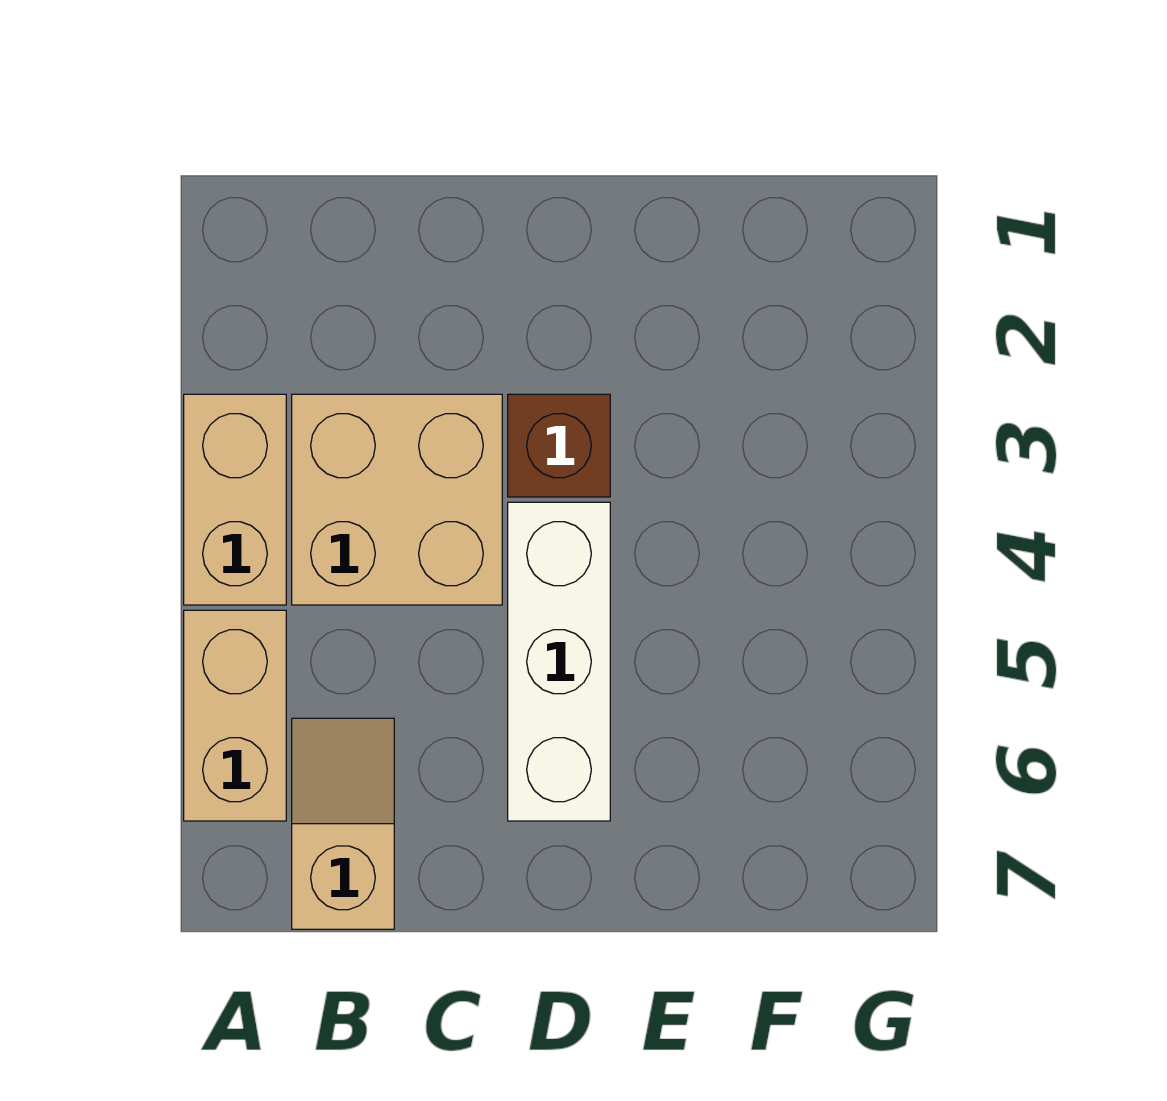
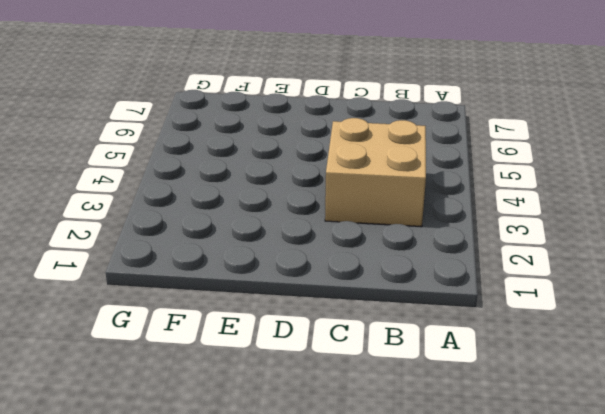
none -> tan brick A3:A4 level 1
none -> tan brick A5:A6 level 1

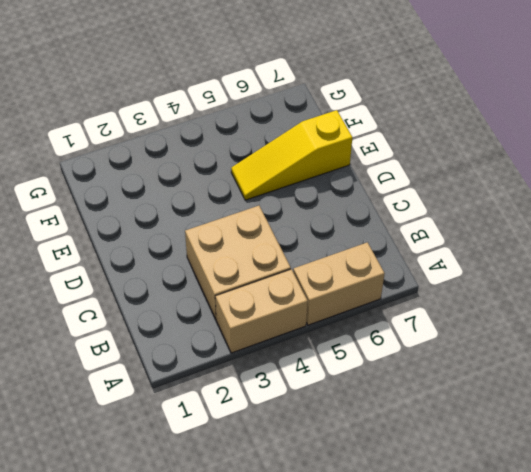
yellow slope E5:E7 level 1 top 7 -> none
none -> tan slope B6:B7 level 1 top 7
none -> brown brick D3 level 1

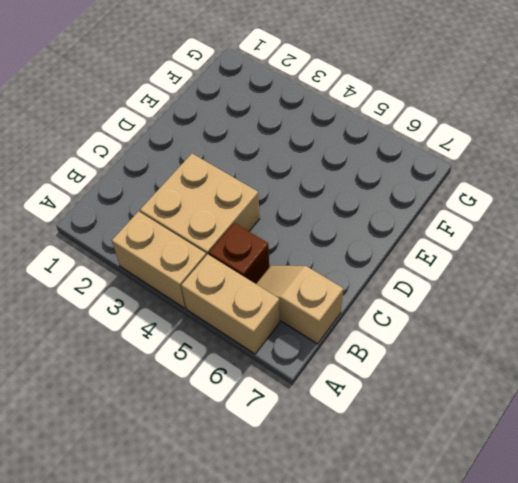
brown brick B5 level 1 -> brown brick D3 level 1
none -> white brick D4:D6 level 1

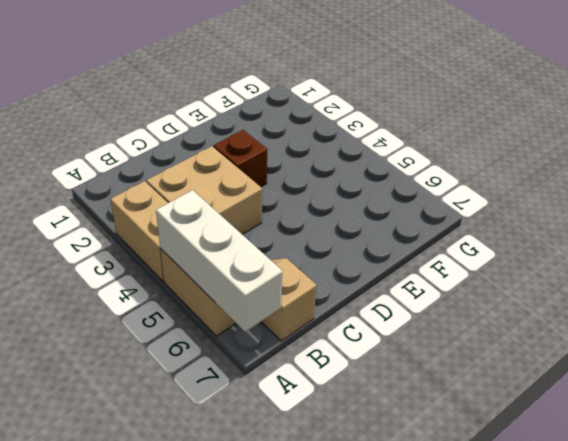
white brick A5:A7 level 2 -> white brick D4:D6 level 1

